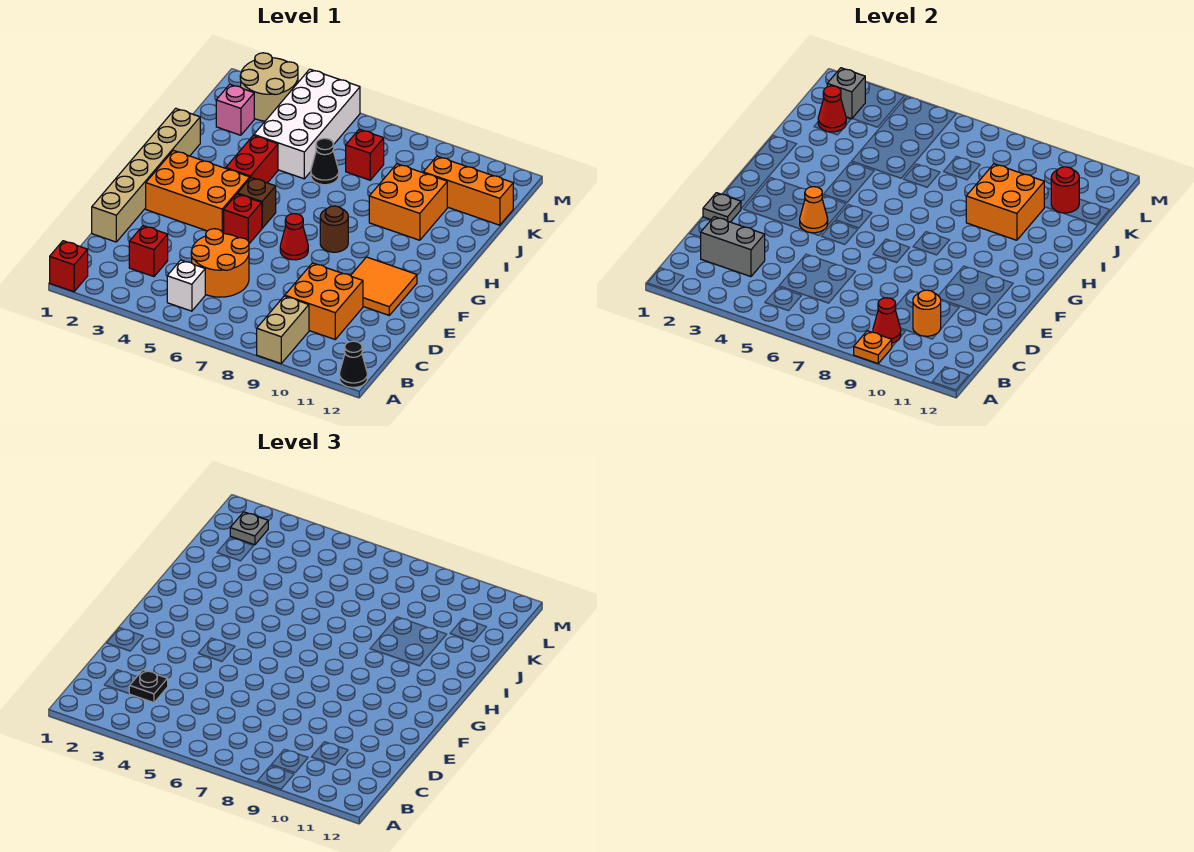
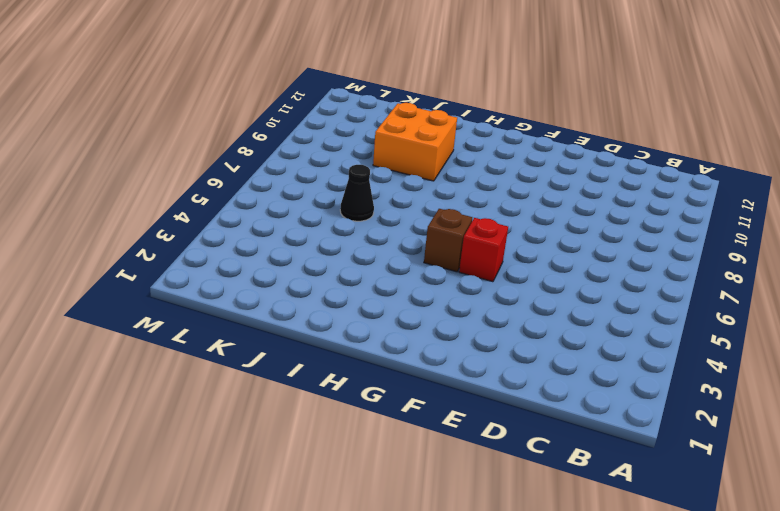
none -> red brick A1 level 1
none -> tan brick A9:B9 level 1
none -> black cone A12 level 1
none -> white brick B5 level 1

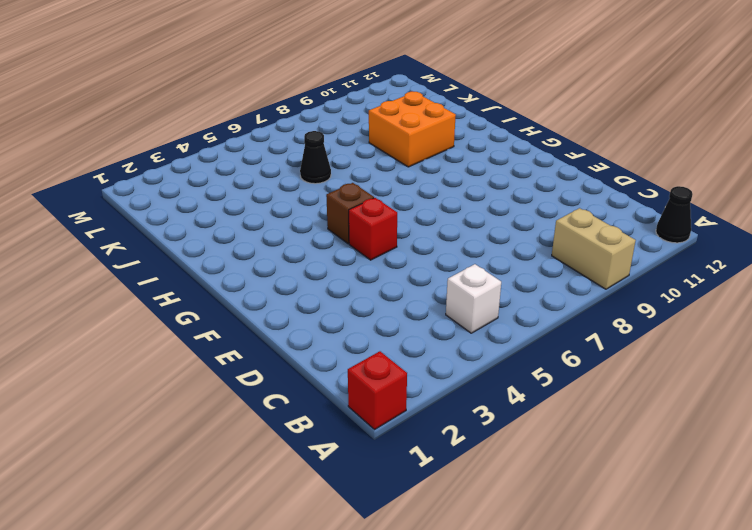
none -> red brick C3 level 1
none -> orange round brick C5:D6 level 1
none -> orange brick C9:D10 level 1
none -> tan brick D1:I1 level 1

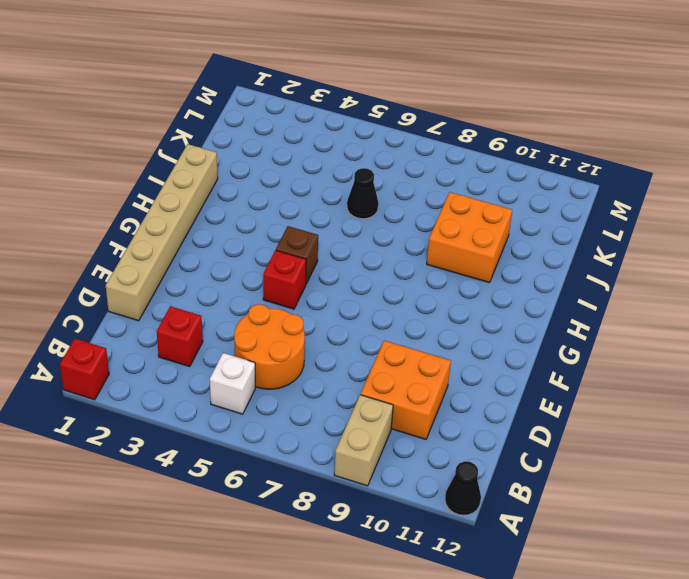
none -> orange tile E10:F11 level 1
none -> orange brick F2:G4 level 1
none -> red cone F7 level 1
none -> brown round brick G8 level 1

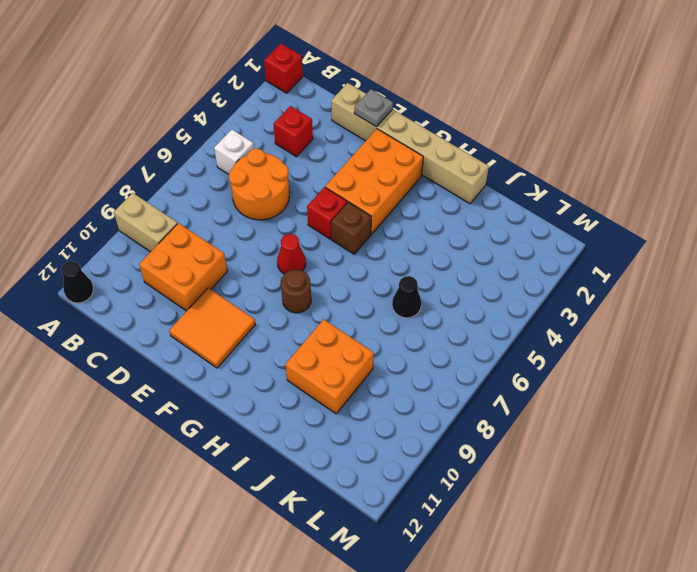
none -> red brick H4:I4 level 1
none -> white brick J4:M5 level 1
none -> pink brick K2 level 1
none -> red brick K7 level 1

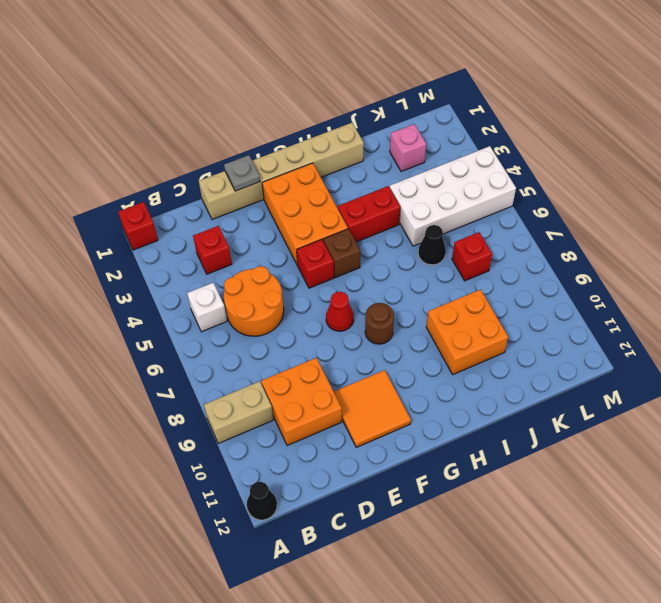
none -> orange brick K10:K12 level 1
none -> tan round brick L2:M3 level 1
none -> orange plate A9 level 2
none -> red cone B9 level 2

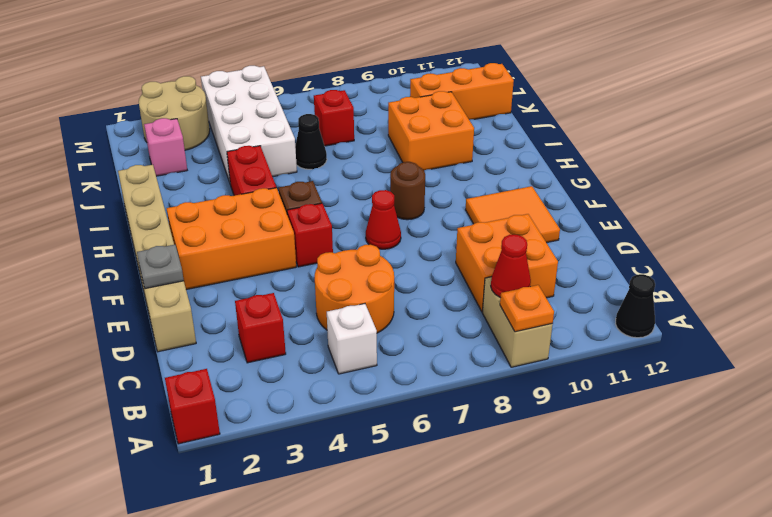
none -> grey brick C2:C3 level 2
none -> orange round brick C10 level 2
none -> orange cone F4 level 2
none -> orange brick I9:J10 level 2

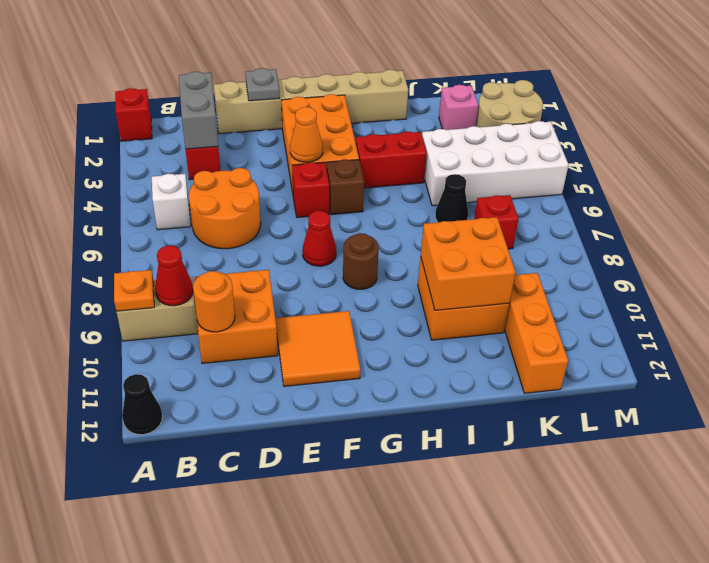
none -> red cone K2 level 2
none -> red round brick K11 level 2
none -> grey brick L2 level 2
none -> black plate C3 level 3

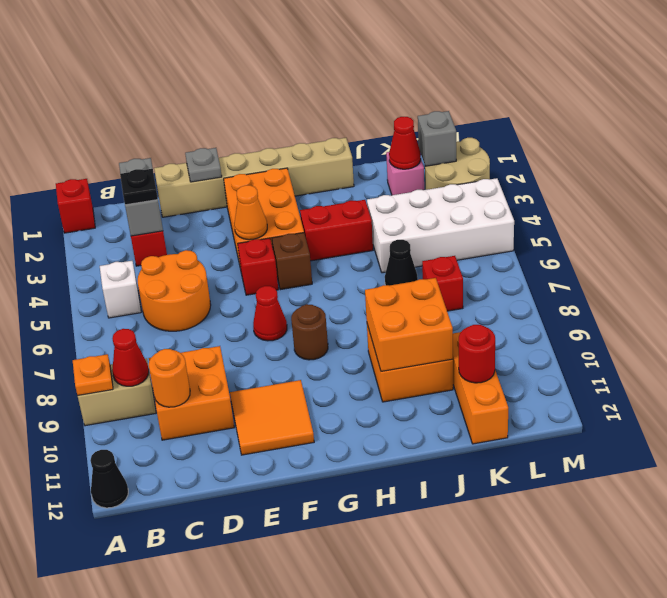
none -> grey plate L2 level 3

